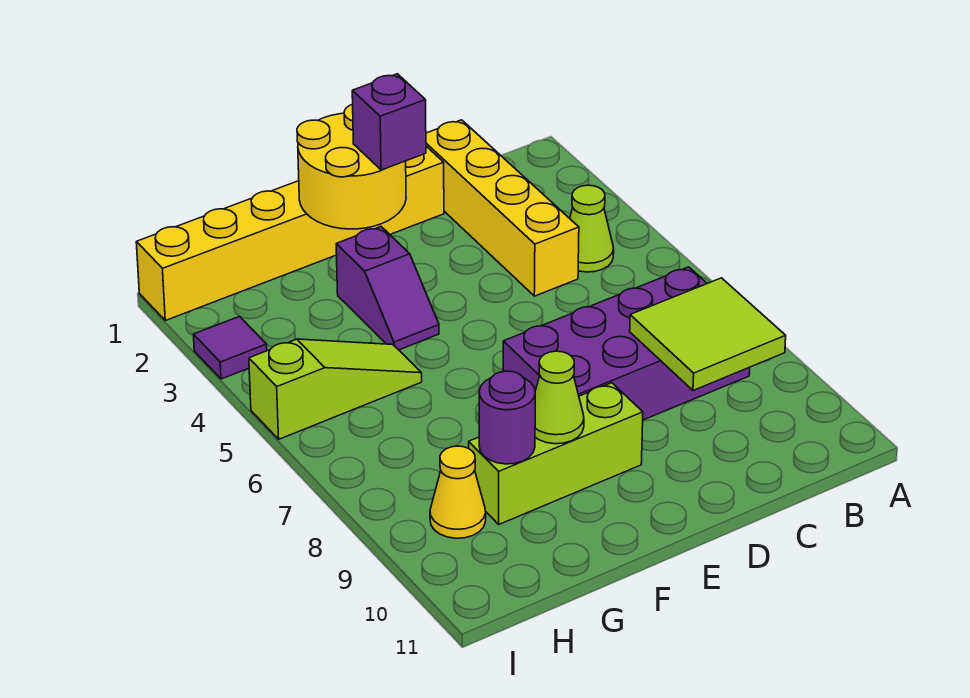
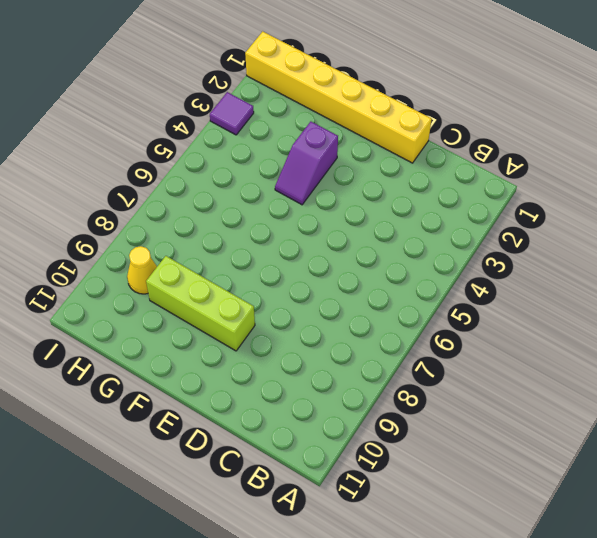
none -> lime cone B4 level 1
none -> purple brick B7:E8 level 1
none -> yellow brick C1:C4 level 1

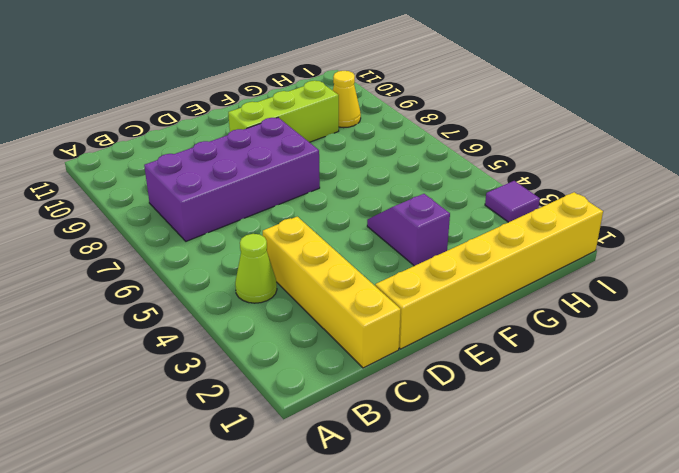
none -> lime slope G5:I5 level 1 top I
none -> lime tile B8:C9 level 2
none -> yellow round brick E1:F2 level 2

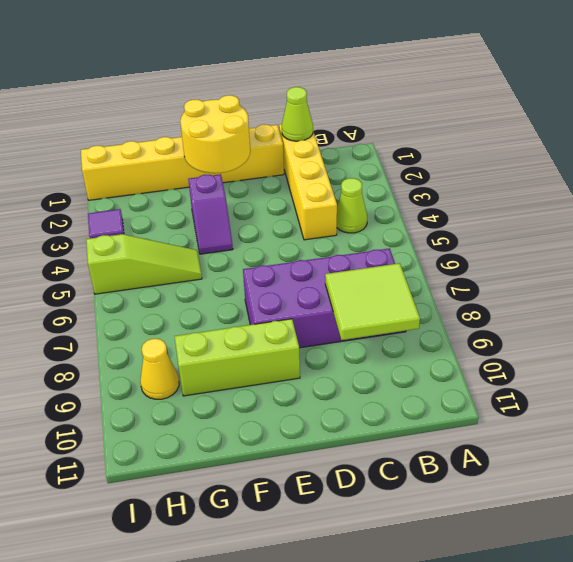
lime cone C1 level 2 -> lime cone F9 level 2
none -> purple round brick G9 level 2
none -> purple brick E2 level 3

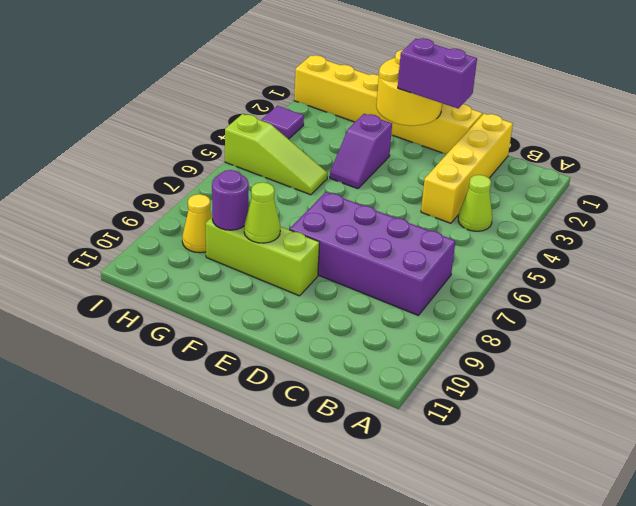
purple brick D2:E2 level 3 -> purple brick E2 level 3
none -> lime tile B8:C9 level 2

